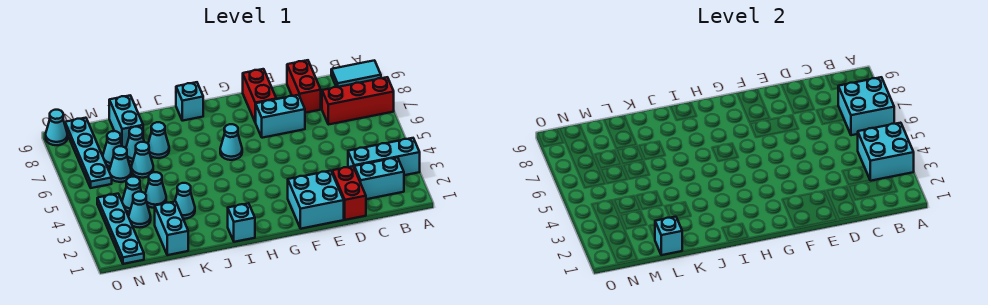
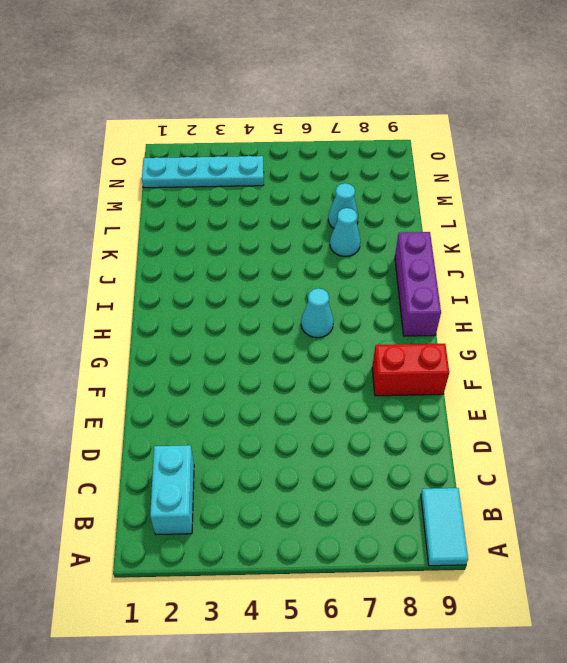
purple brick H9:J9 level 1 -> cyan brick I9 level 1
none -> cyan brick A3:C3 level 1
none -> red brick A7:C7 level 1
none -> red brick D1:D2 level 1

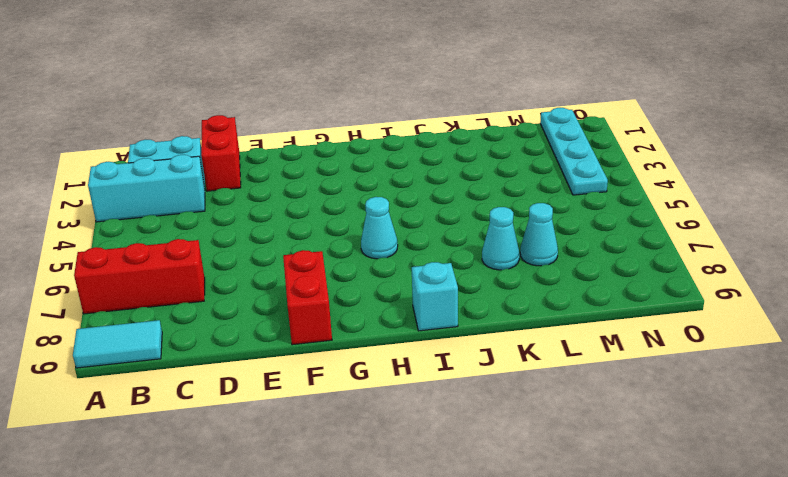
none -> red brick D8:D9 level 1
none -> cyan brick E1:F2 level 1
none -> cyan brick E7:F7 level 1

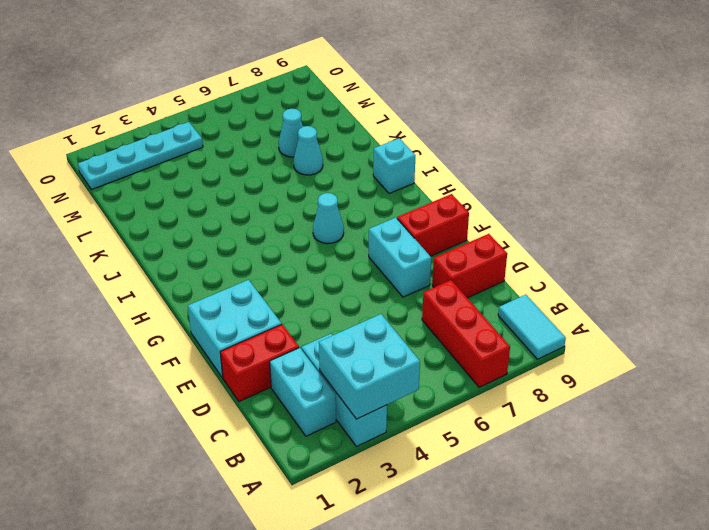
none -> cyan brick I1 level 1
none -> cyan cone K3 level 1
none -> cyan brick L1:L2 level 1

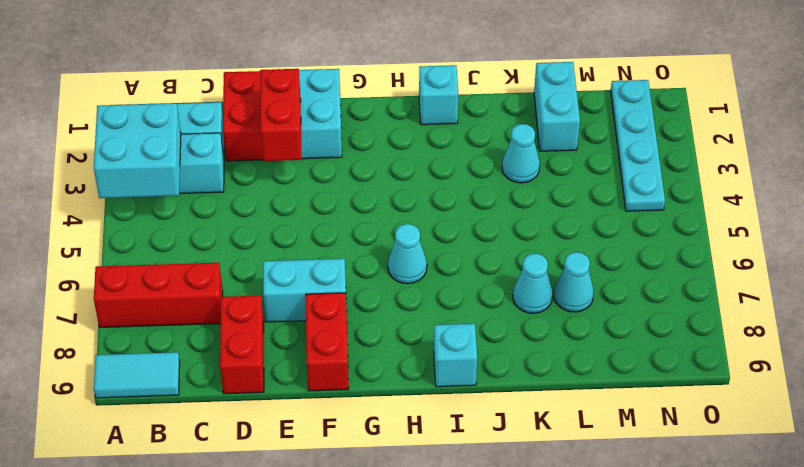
red brick E2:E3 level 2 -> none
none -> cyan cone L4 level 1
none -> cyan cone L6 level 1
none -> cyan brick L8:L9 level 1

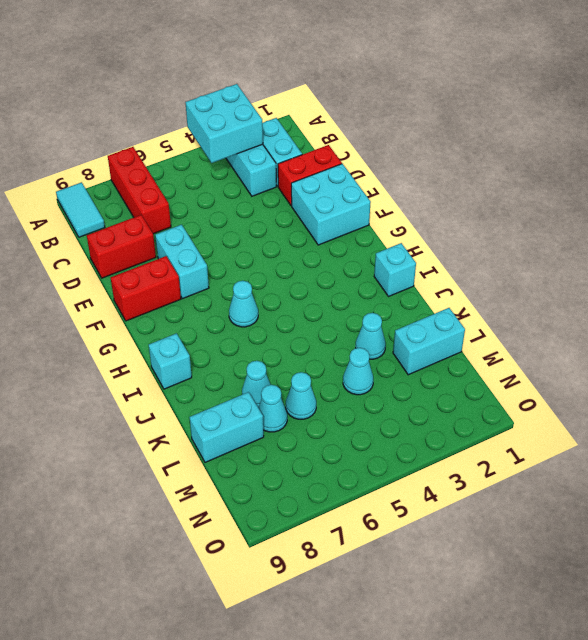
none -> cyan cone M3 level 1
none -> cyan cone M4 level 1
none -> cyan cone M6 level 1

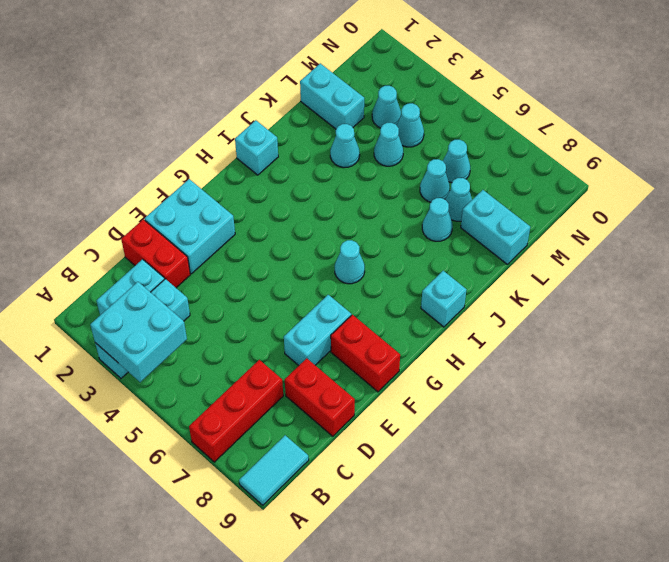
none -> cyan cone M7 level 1
none -> cyan plate N1:N4 level 1
none -> cyan plate N6:N9 level 1

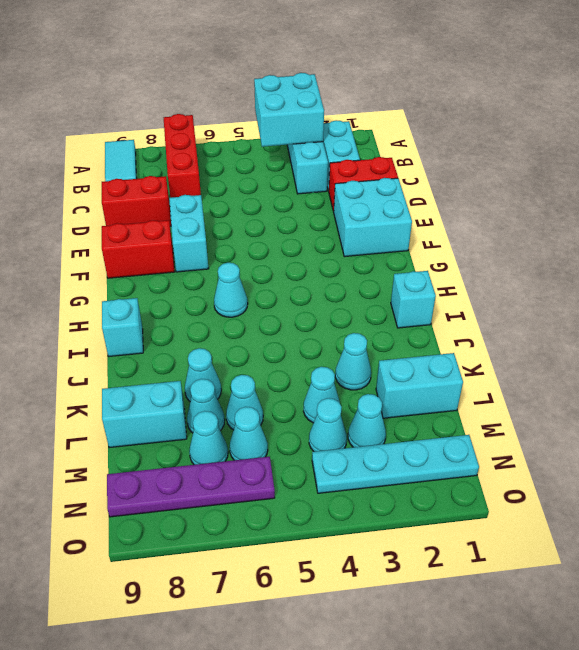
purple plate N6:N9 level 1 -> cyan plate N6:N9 level 1
none -> cyan cone O9 level 1
none -> cyan brick A6:B7 level 2
none -> cyan brick L1 level 2

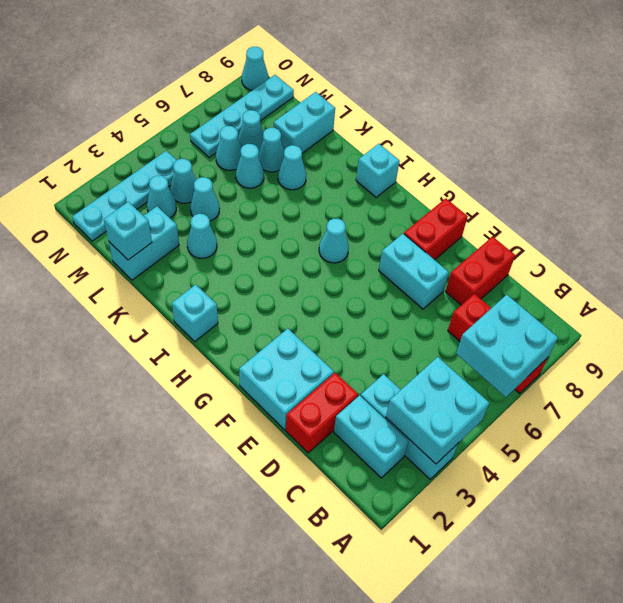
none -> cyan tile A9:B9 level 1

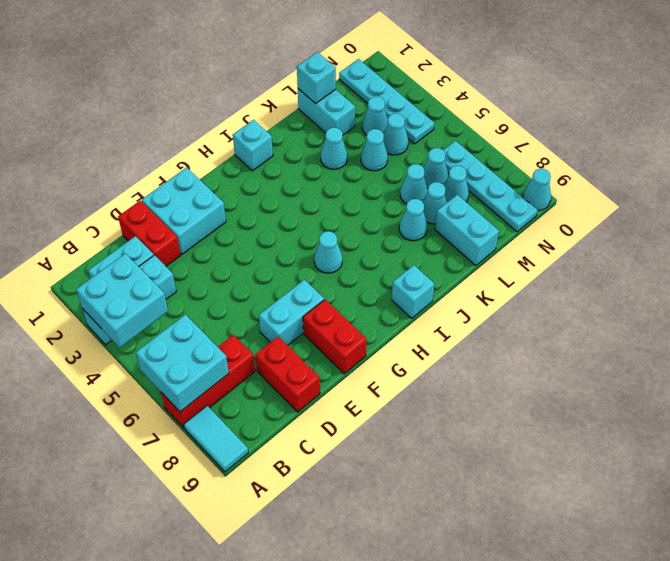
cyan tile A8:A9 level 1 -> cyan tile A9:B9 level 1

